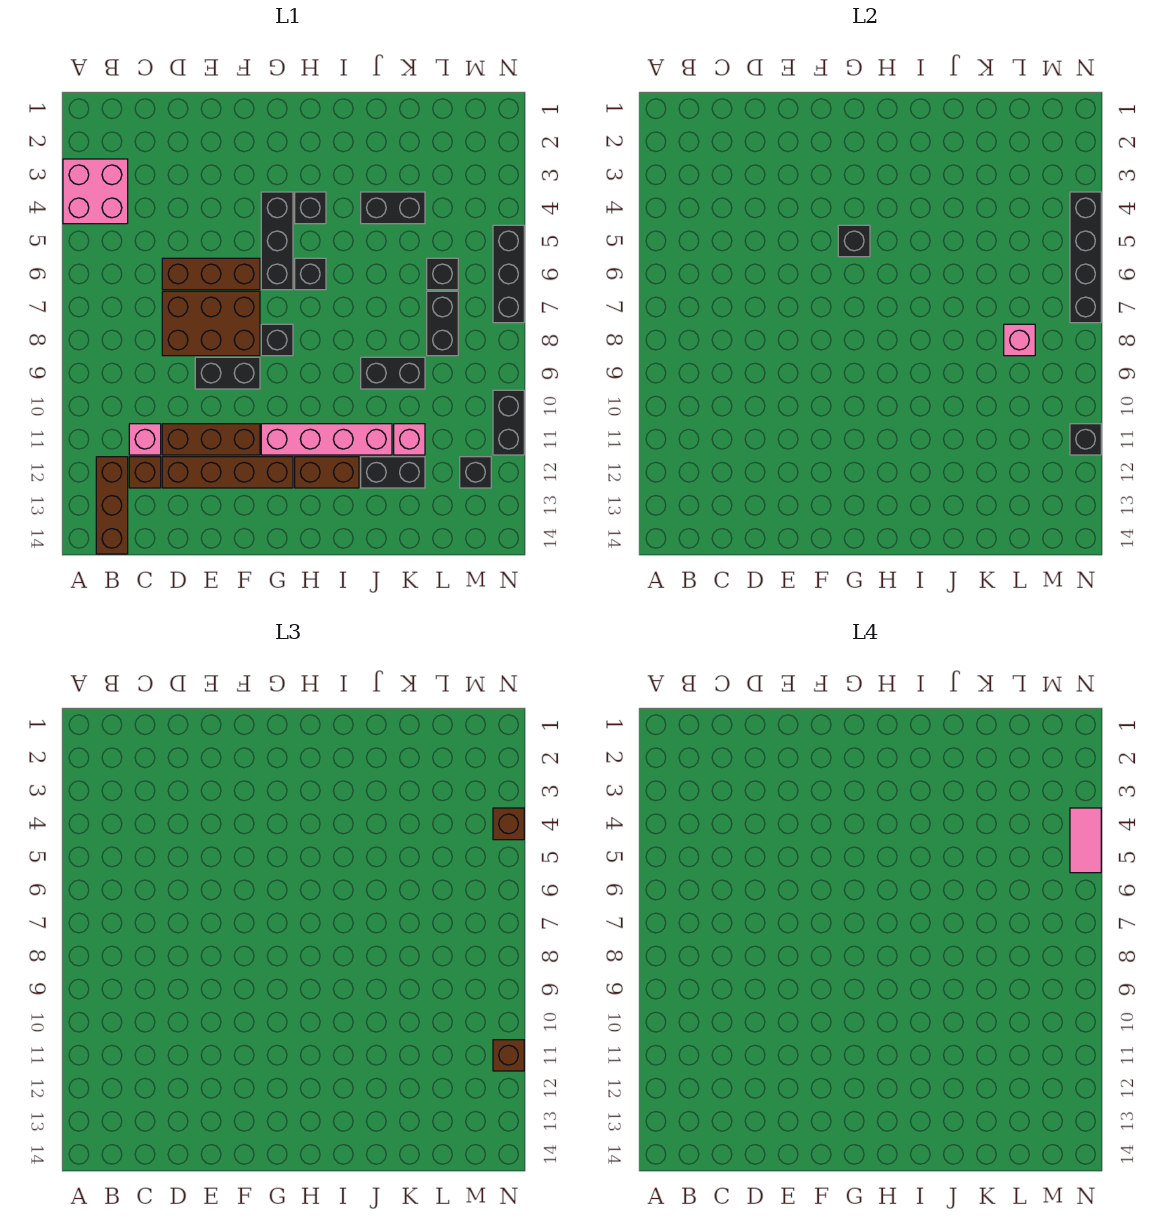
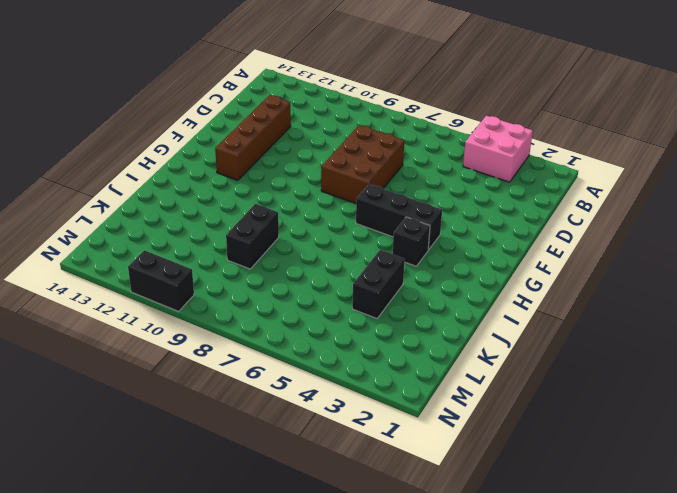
none -> brown brick B12:B14 level 1
none -> pink brick C11 level 1
none -> brown brick C12 level 1
none -> brown brick D6:F6 level 1

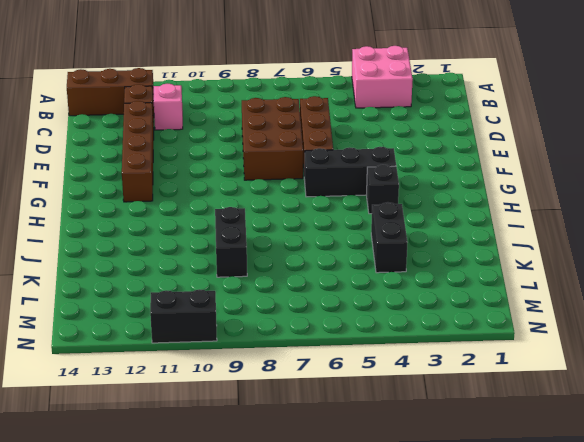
none -> brown brick D11:F11 level 1
none -> black brick E9:F9 level 1
none -> black brick G8 level 1
none -> pink brick G11:J11 level 1

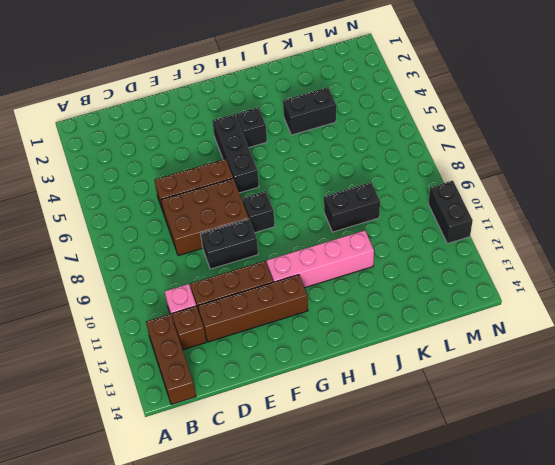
none -> pink brick A3:B4 level 1
none -> black brick H6 level 1
none -> brown brick H12:I12 level 1
none -> black brick J12:K12 level 1

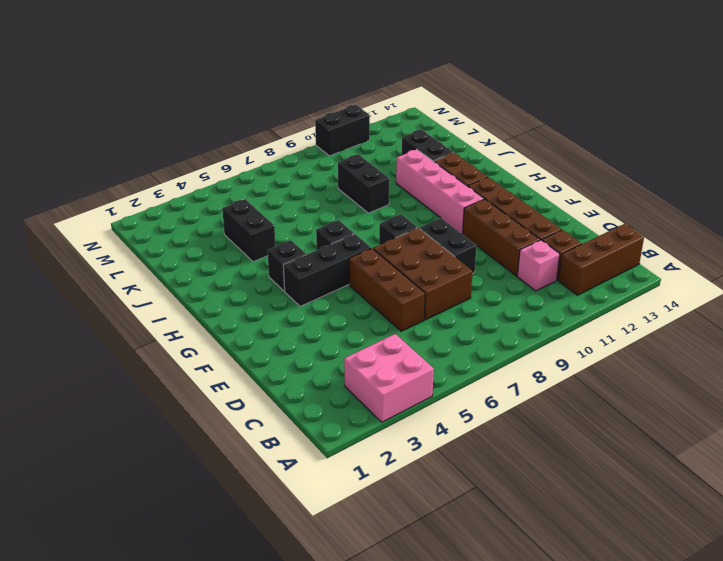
none -> pink brick K11 level 1
none -> black brick L6 level 1
none -> black brick L7:L8 level 1
none -> black brick M12 level 1

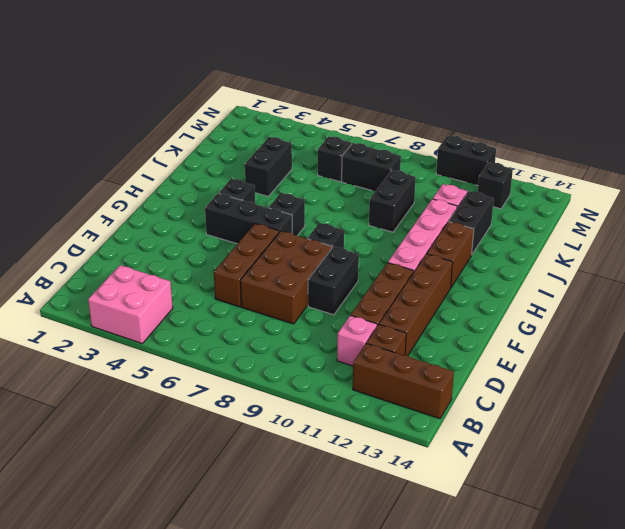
none -> black brick N5:N7 level 1
none -> black brick G5 level 2
none -> pink brick L8 level 2
none -> black brick N4:N7 level 2

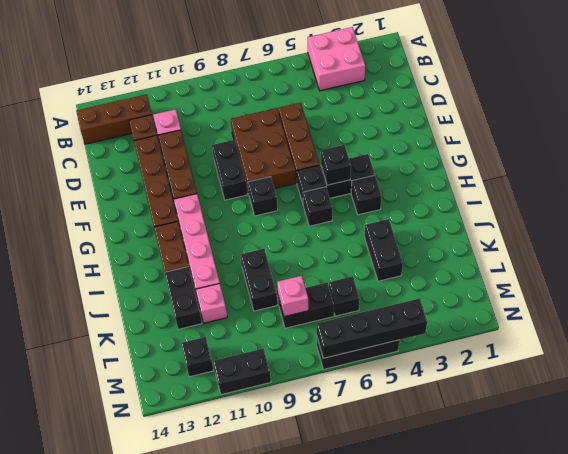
none -> black brick N11 level 2
none -> brown brick N4 level 3
none -> brown brick N11 level 3
none -> pink tile N4:N5 level 4

